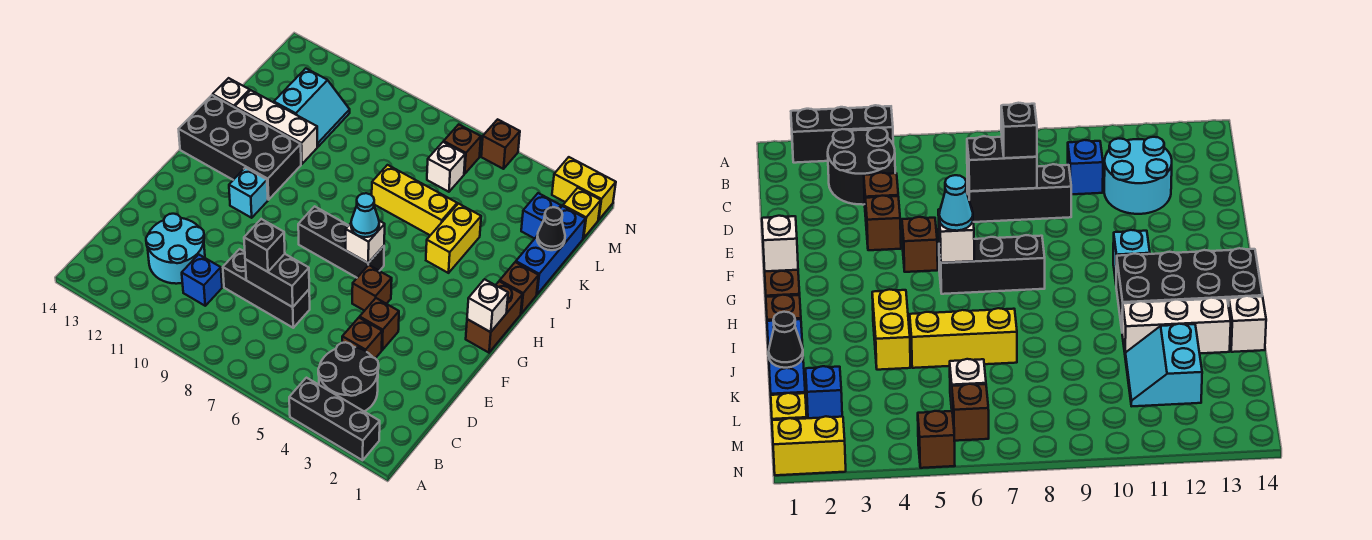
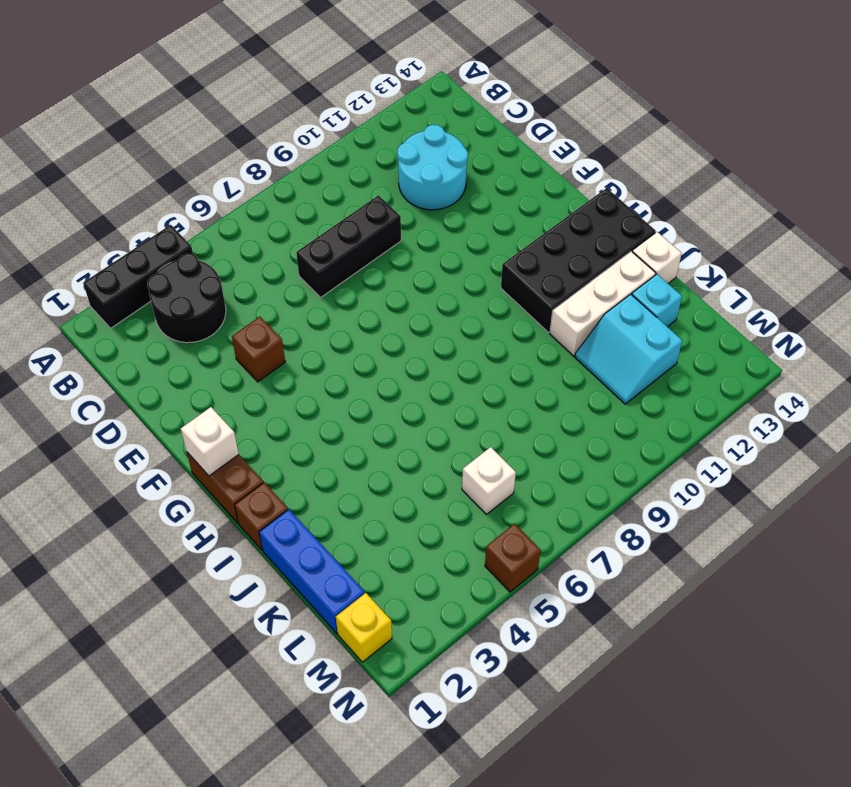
cyan brick K13 level 1 -> cyan brick G11 level 1
none -> blue brick C10 level 1
none -> brown brick D4 level 1
none -> brown brick F5 level 1
none -> black brick G6:G8 level 1

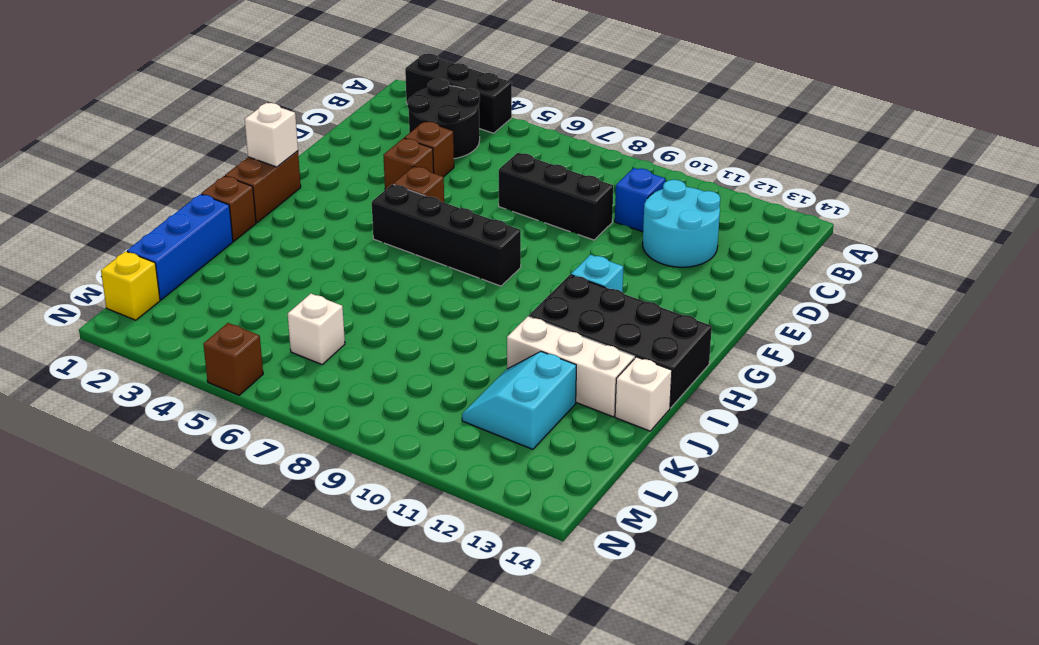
black brick G5:G8 level 1 -> black brick G6:G8 level 1
none -> yellow brick I4:J4 level 1
none -> yellow brick J5:J7 level 1
none -> blue brick L2 level 1
none -> brown brick M6 level 1

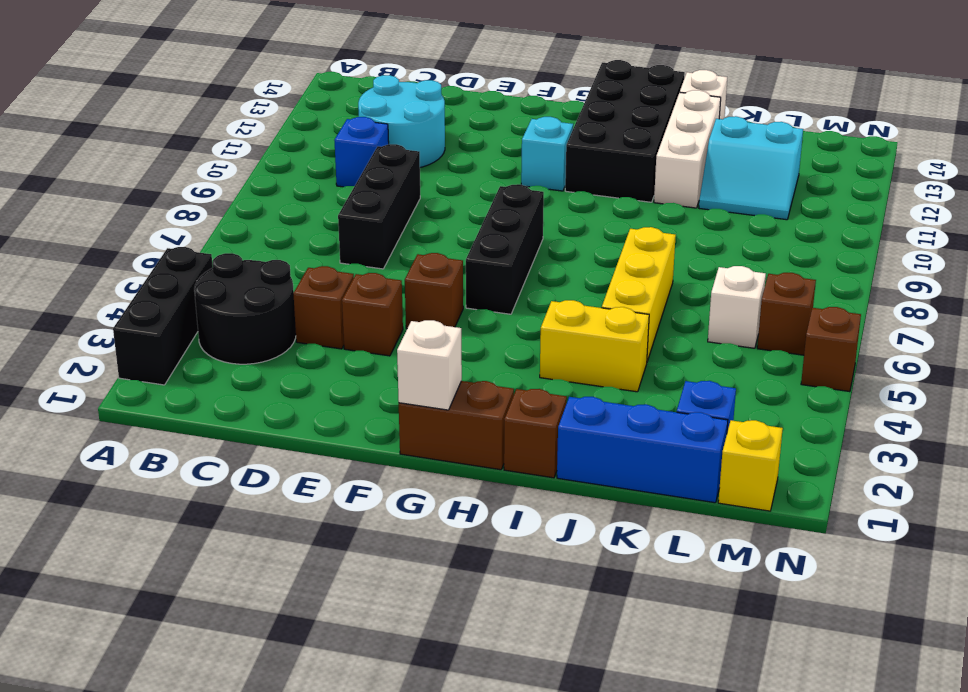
none -> yellow brick N1:N2 level 1
none -> black brick D7:D8 level 2
none -> white brick G6 level 2
none -> black cone K1 level 2

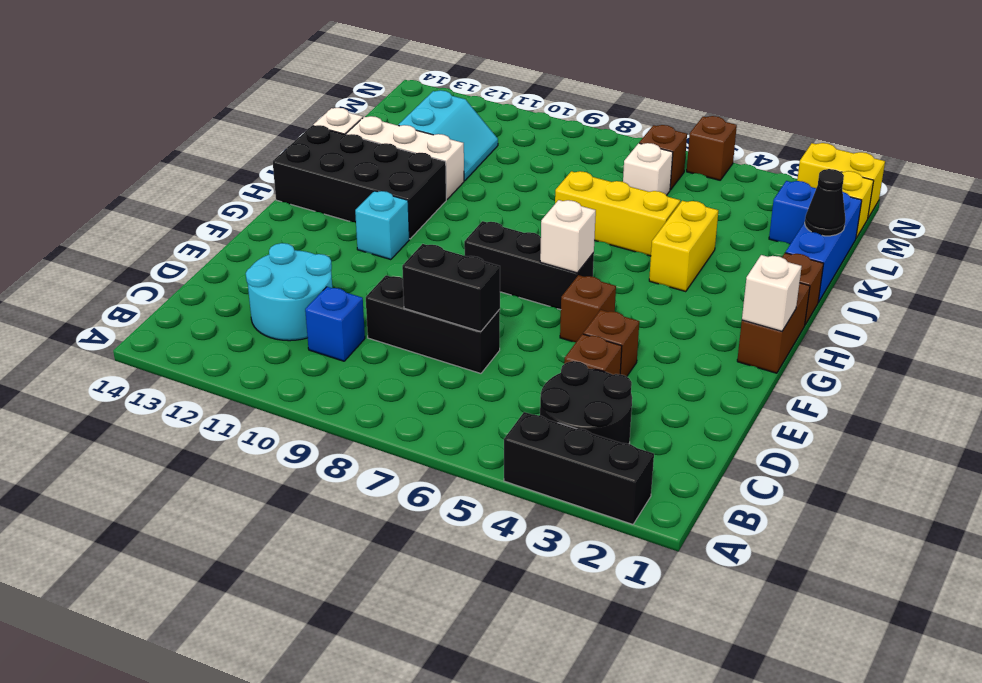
none -> black brick D8 level 3
none -> cyan cone G6 level 3

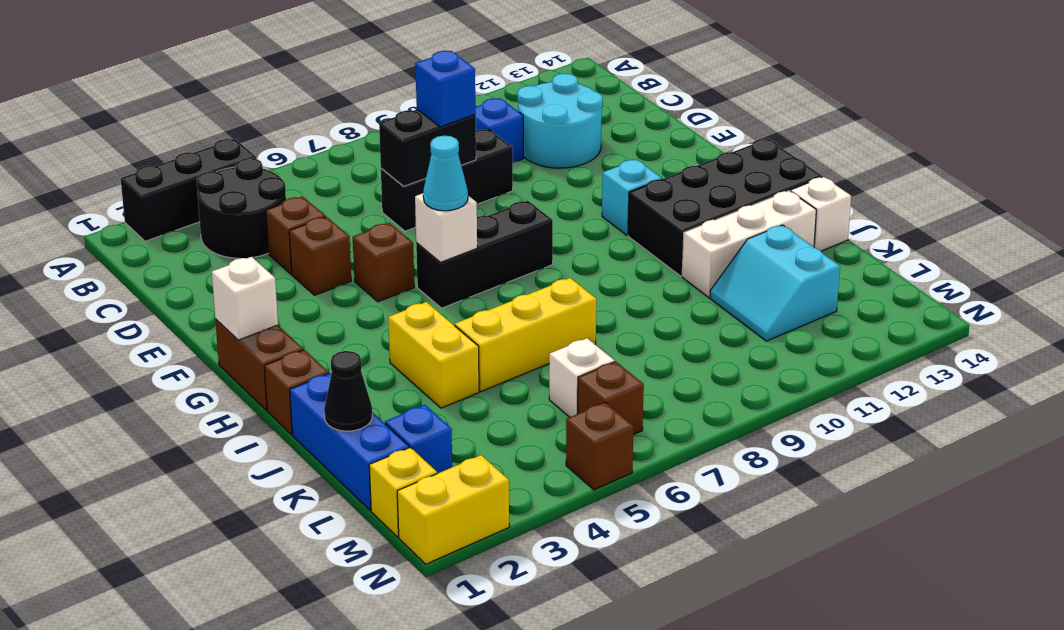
blue brick D8 level 3 -> black brick D8 level 3

